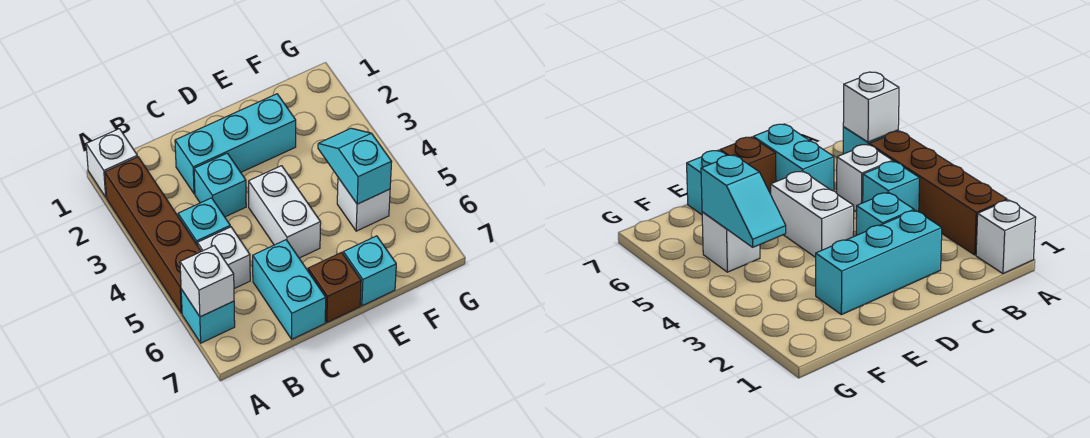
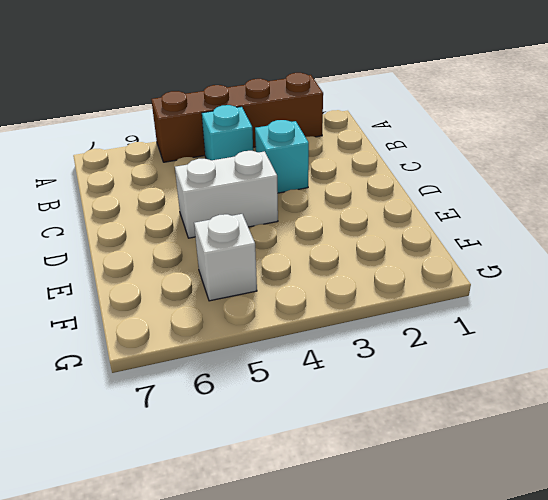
none -> white brick A1 level 1
none -> cyan brick A6 level 1
none -> white brick B5 level 1

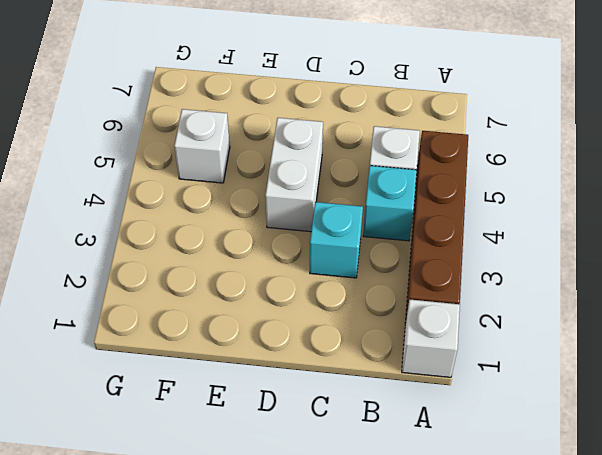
none -> cyan brick A6 level 1
none -> cyan brick C2:E2 level 1
none -> cyan brick C6:C7 level 1

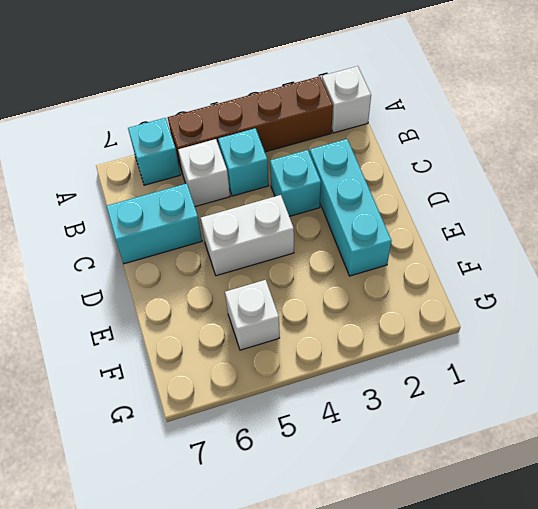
none -> brown brick D7 level 1
none -> cyan brick E7 level 1
none -> white brick A6 level 2

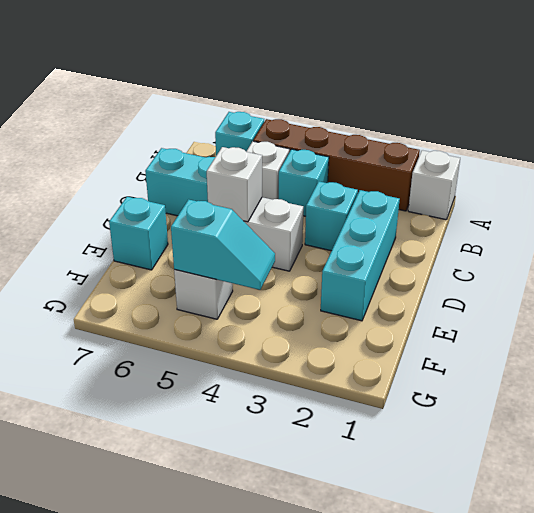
white brick D5 level 2 -> white brick A6 level 2
none -> brown brick D7 level 1

